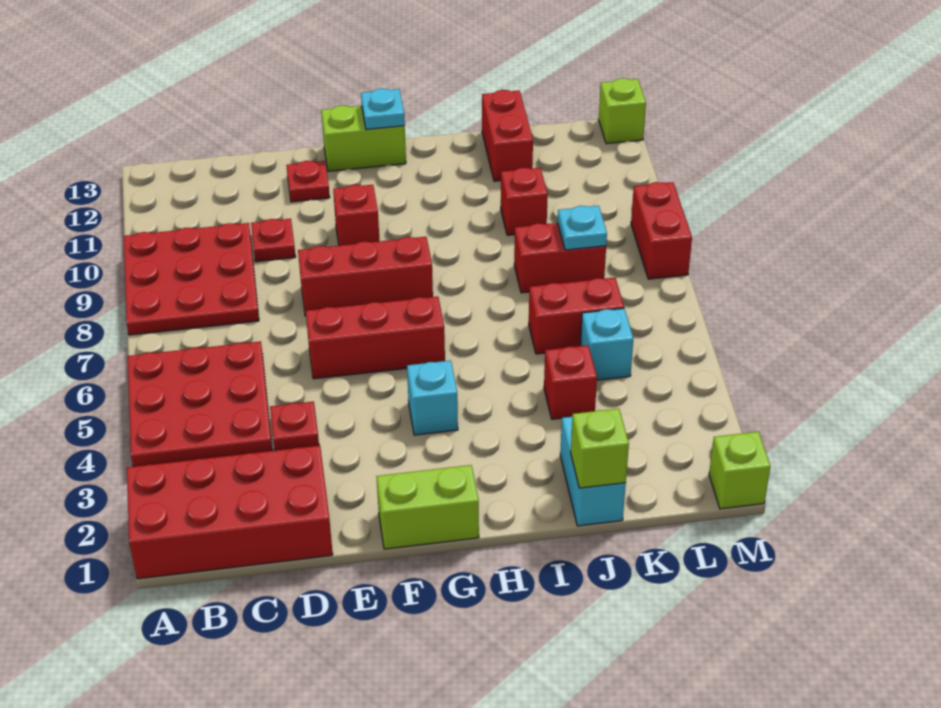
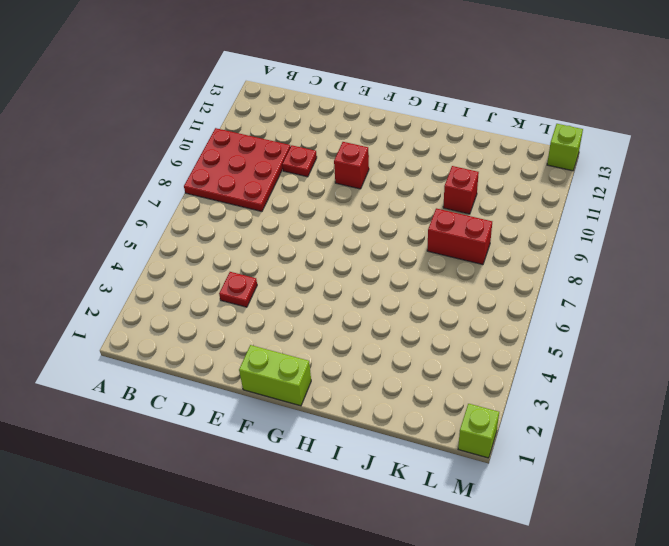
none -> red brick A1:D2 level 1
none -> red plate A4:C6 level 1
none -> red brick E6:G6 level 1

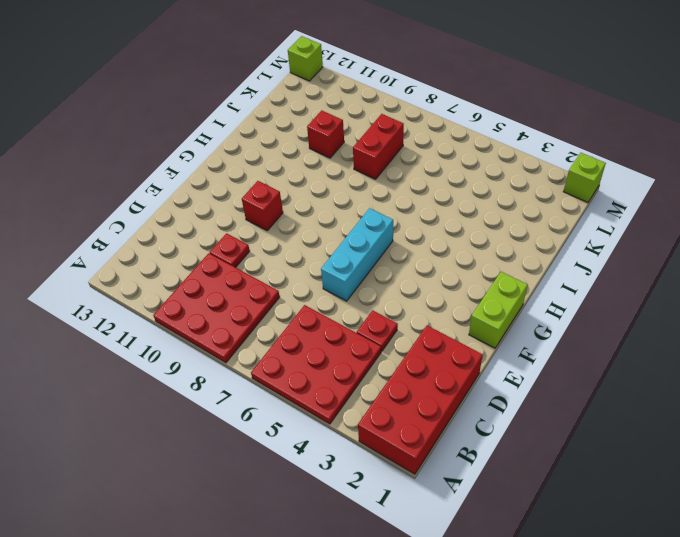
cyan brick E6:G6 level 1 -> red brick E6:G6 level 1
none -> red brick E8:G8 level 1
none -> red plate E12 level 1
none -> lime brick F13:G13 level 1

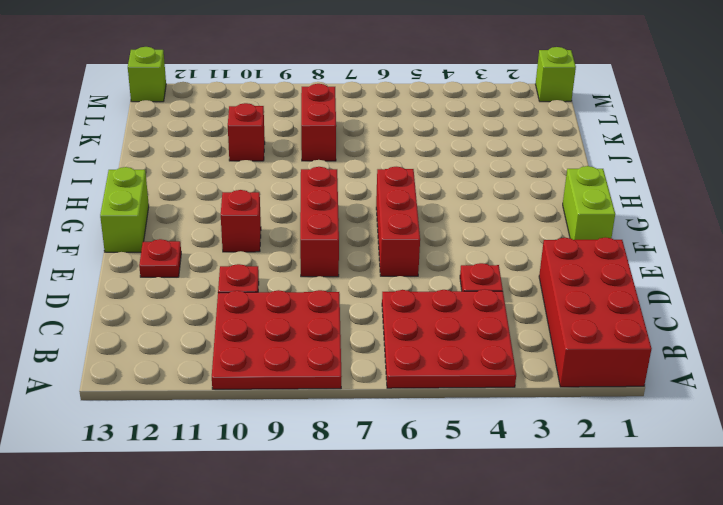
none -> cyan brick G4 level 1
none -> cyan brick J1:J2 level 1
none -> red brick J4 level 1

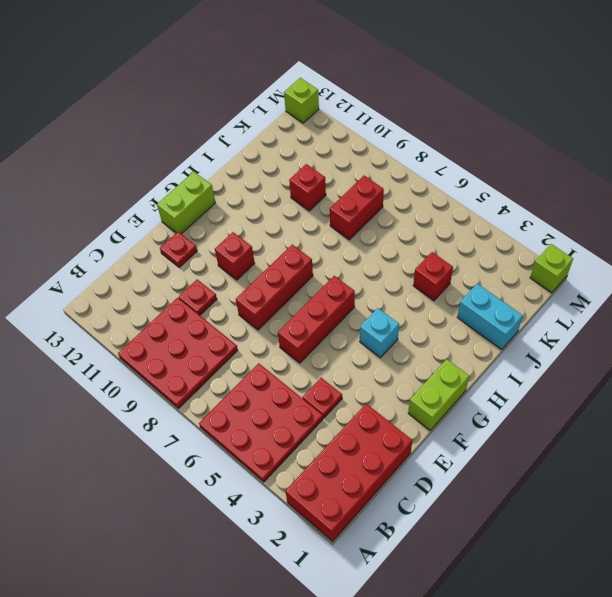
none -> red brick J6:K6 level 1
none -> red brick J12:J13 level 1
none -> cyan brick K5 level 1

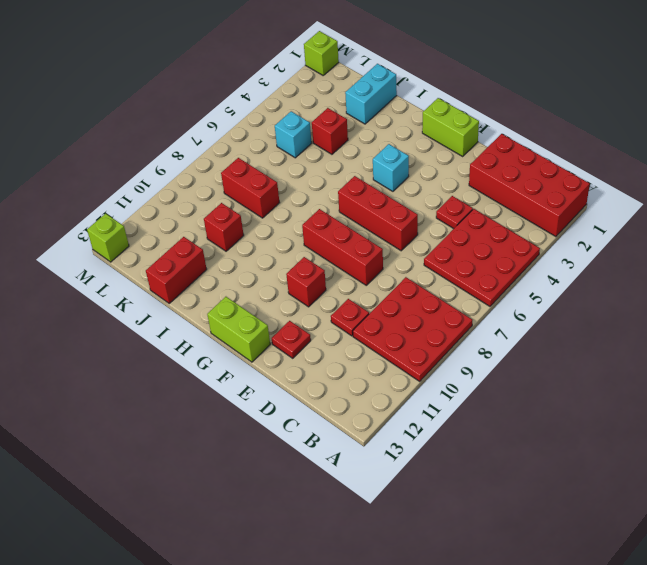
none -> red brick J6:K6 level 1
none -> red brick M8:M9 level 1
none -> cyan plate G13 level 2

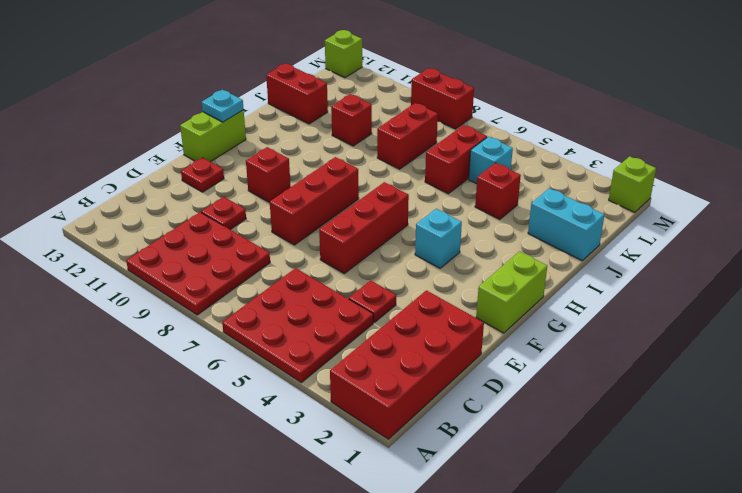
none -> lime brick J1 level 2
none -> cyan plate K8 level 2

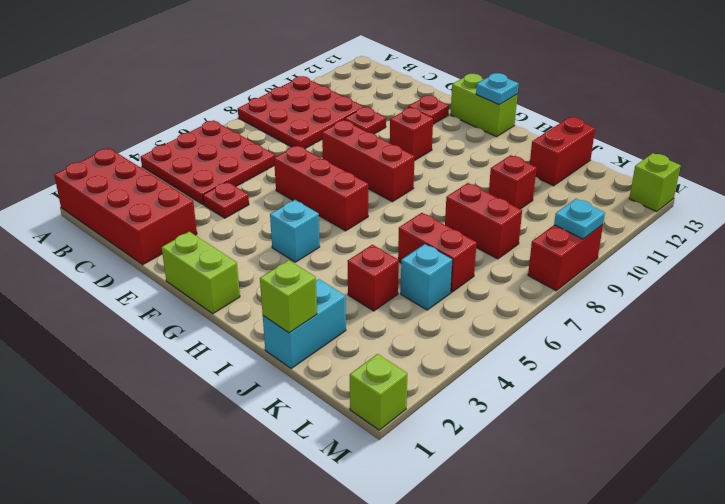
cyan plate M9 level 2 -> cyan plate K8 level 2

